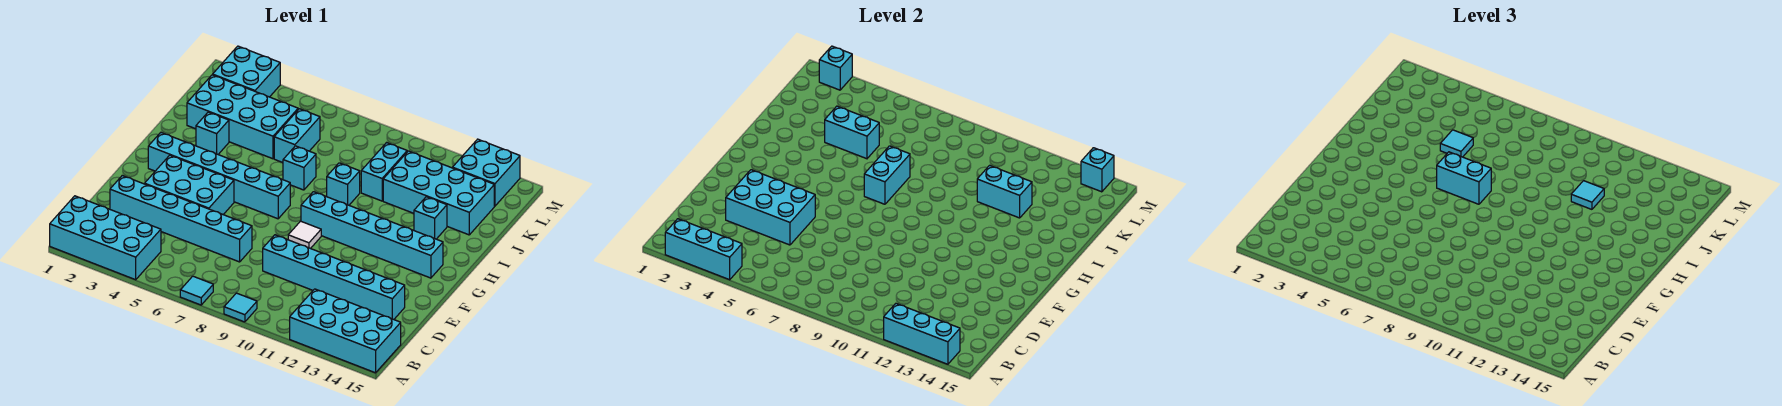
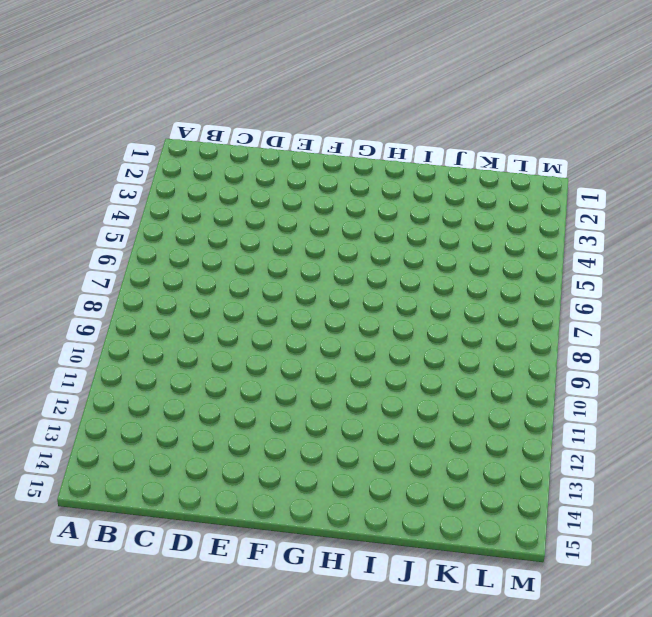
none -> cyan brick A1:B4 level 1
none -> cyan tile A7 level 1
none -> cyan tile A9 level 1
none -> cyan brick A12:B15 level 1

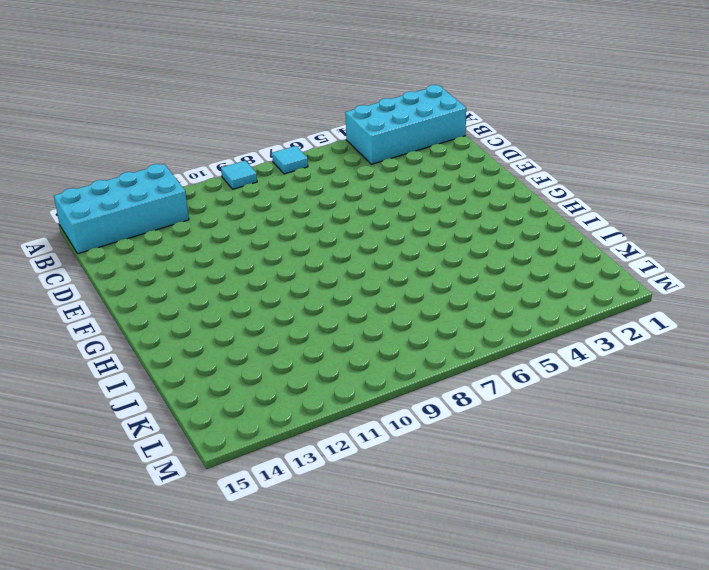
none -> cyan brick D2:D7 level 1
none -> cyan brick D9:D14 level 1
none -> cyan brick E3:F5 level 1
none -> white tile F9 level 1

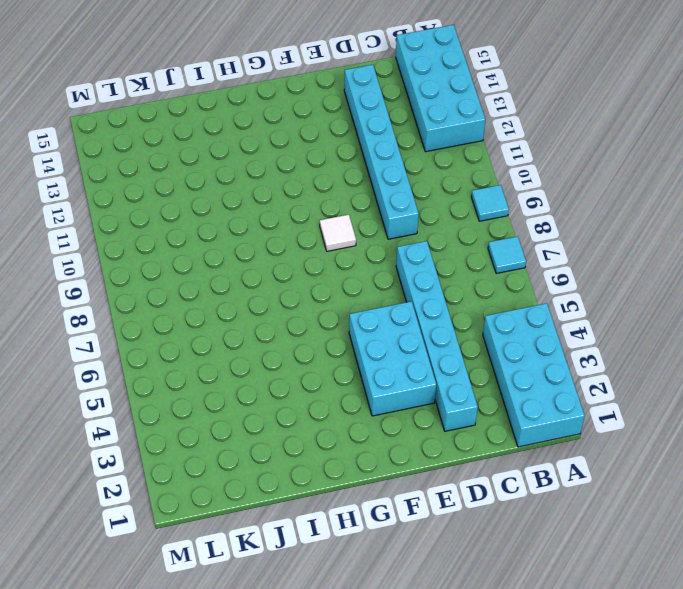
none -> cyan brick G2:G7 level 1
none -> cyan brick G9:G14 level 1
none -> cyan brick I3 level 1
none -> cyan brick I7 level 1

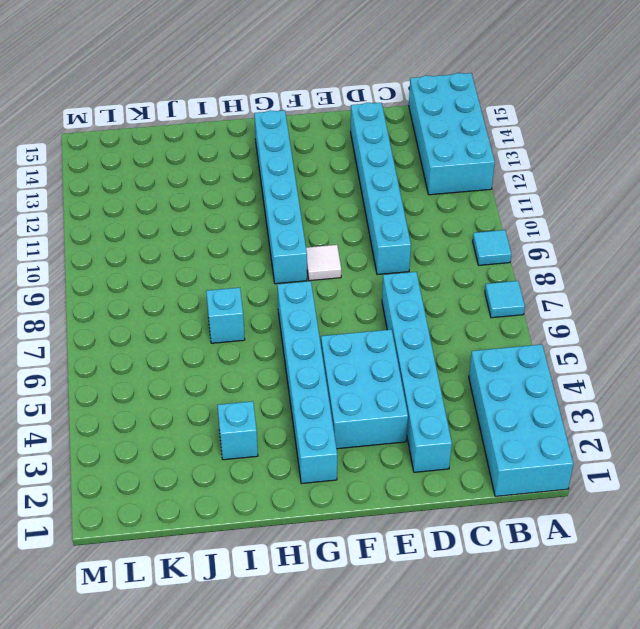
none -> cyan brick I9 level 1
none -> cyan brick I13 level 1
none -> cyan brick J2:K5 level 1
none -> cyan brick J6:K6 level 1

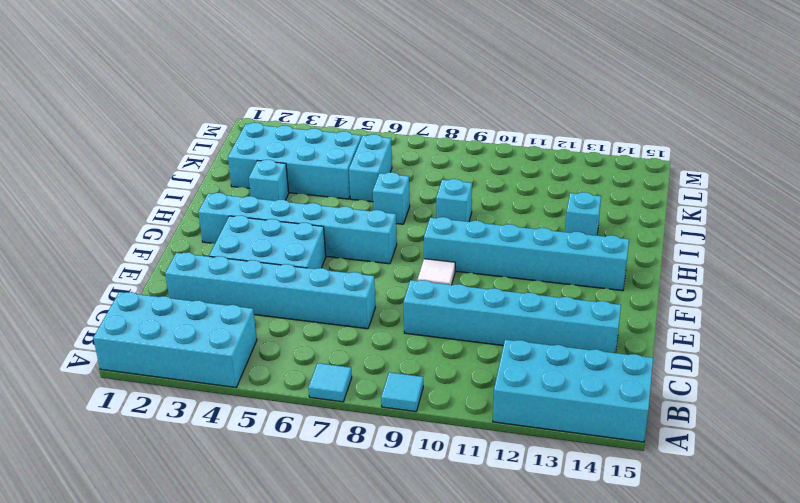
none -> cyan brick J10:K10 level 1
none -> cyan brick J11:K14 level 1
none -> cyan brick L2:M3 level 1
none -> cyan brick L13:M14 level 1

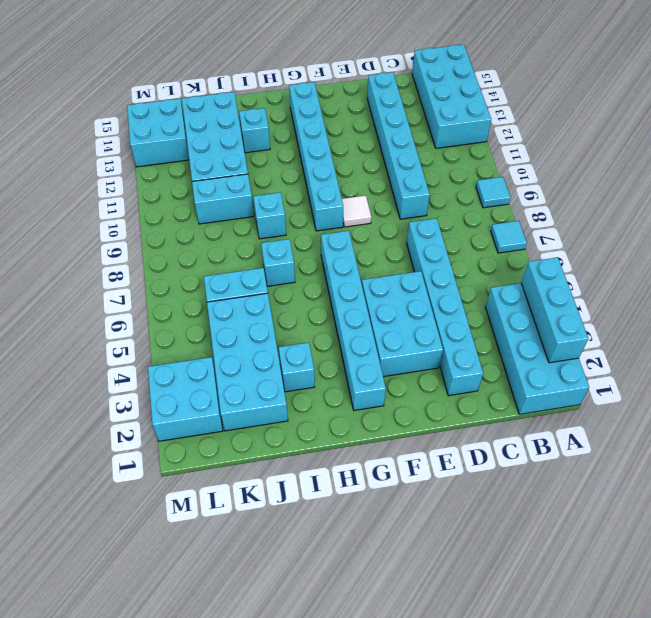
none -> cyan brick A12:A14 level 2
none -> cyan brick D3:E5 level 2
none -> cyan brick H7:I7 level 2
none -> cyan brick J4:J5 level 2

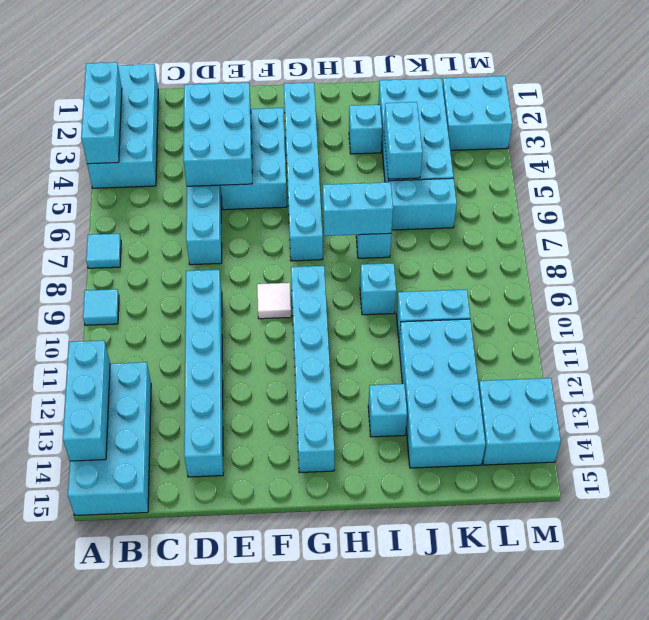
none -> cyan brick J11:J12 level 2
none -> cyan brick M2 level 2
none -> cyan brick M14 level 2
none -> cyan brick H6:H7 level 3

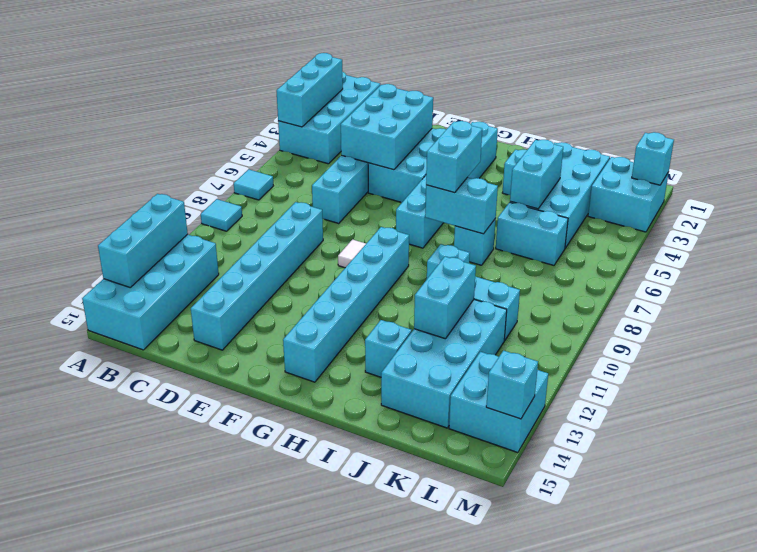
none -> cyan tile J5 level 3
none -> cyan tile J11 level 3

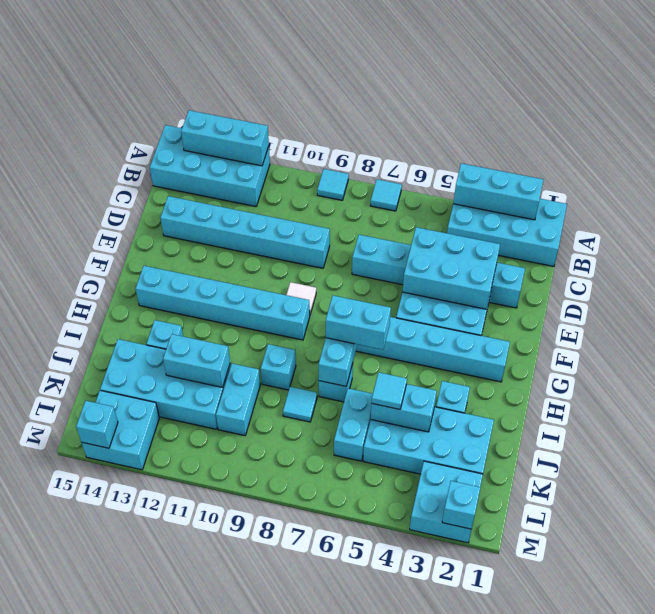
cyan tile J8 level 1 -> cyan tile J11 level 3

